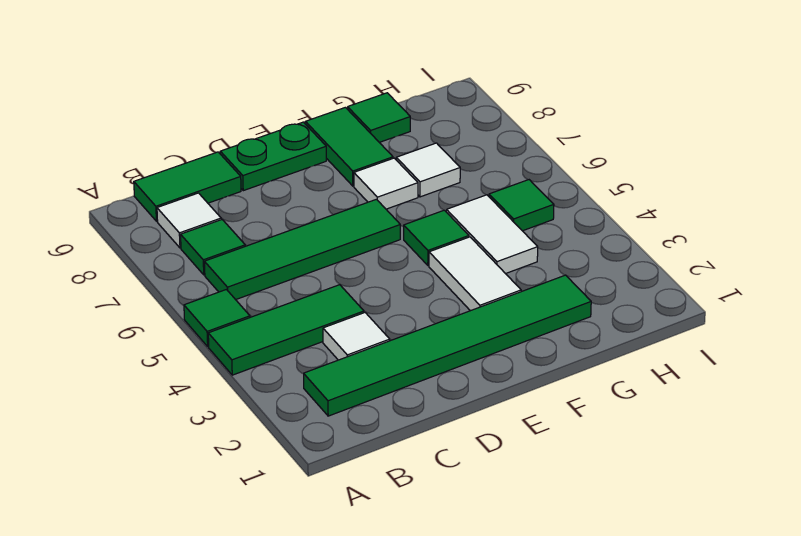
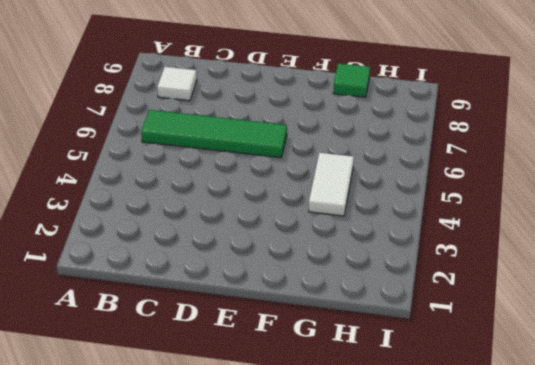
none -> green tile A4:C4 level 1
none -> green tile A5 level 1
none -> green tile B2:G2 level 1

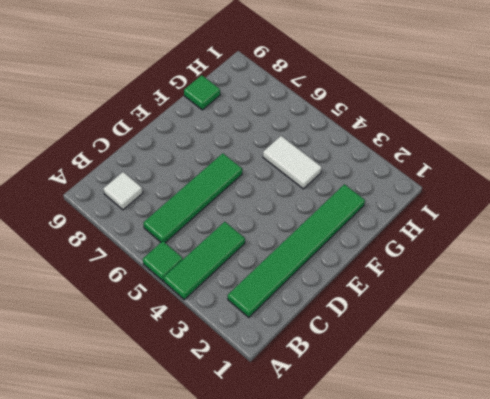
none -> green tile B7 level 1
none -> green tile B9:C9 level 1
none -> white tile C3 level 1

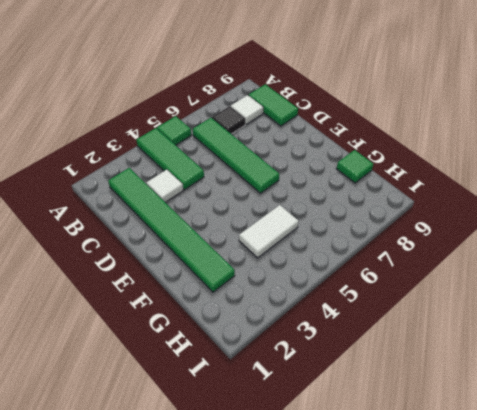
black tile B7 level 1 -> green tile B7 level 1
none -> green plate D9:E9 level 1
none -> white tile F3:F4 level 1
none -> green tile F5 level 1

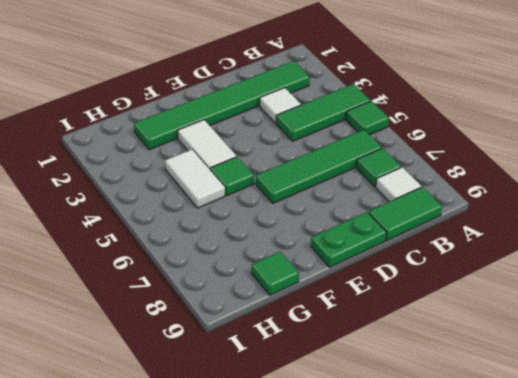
none -> white tile F7 level 1
none -> green tile F8:F9 level 1
none -> white tile G7 level 1

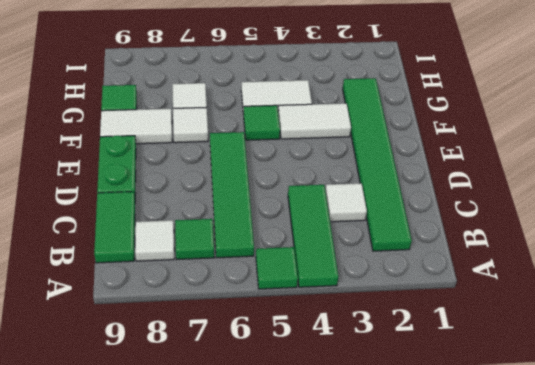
white tile F8:F9 level 1 -> green tile F8:F9 level 1
none -> green tile H5 level 1

